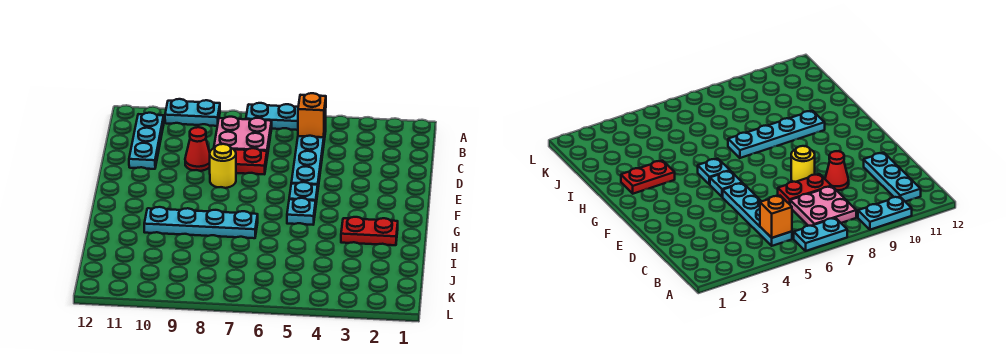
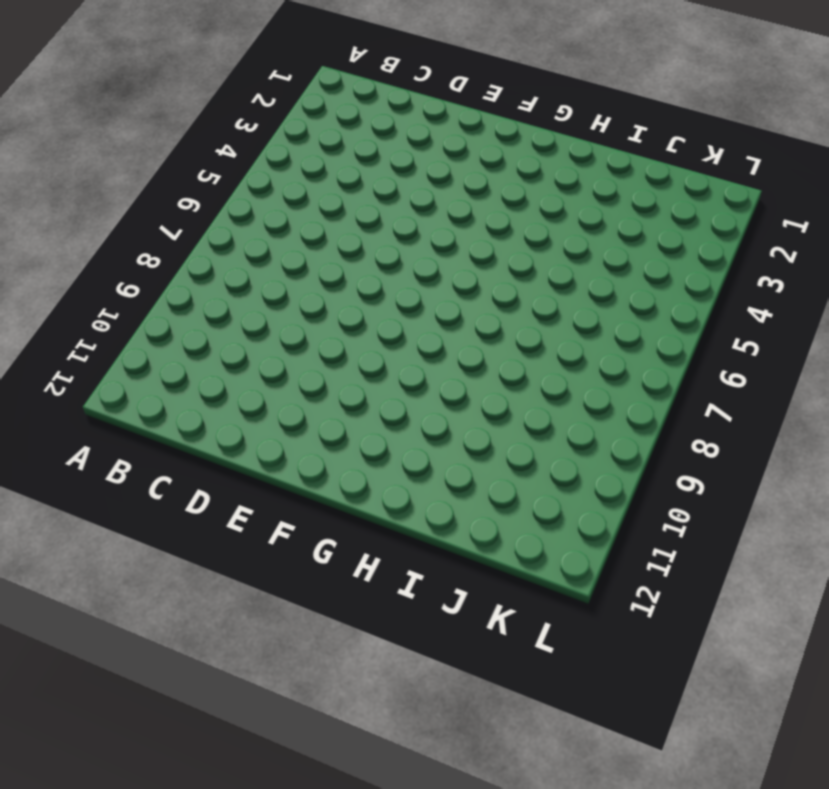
none -> cyan plate A6:A7 level 1
none -> cyan plate A9:A10 level 1
none -> cyan plate B5:E5 level 1

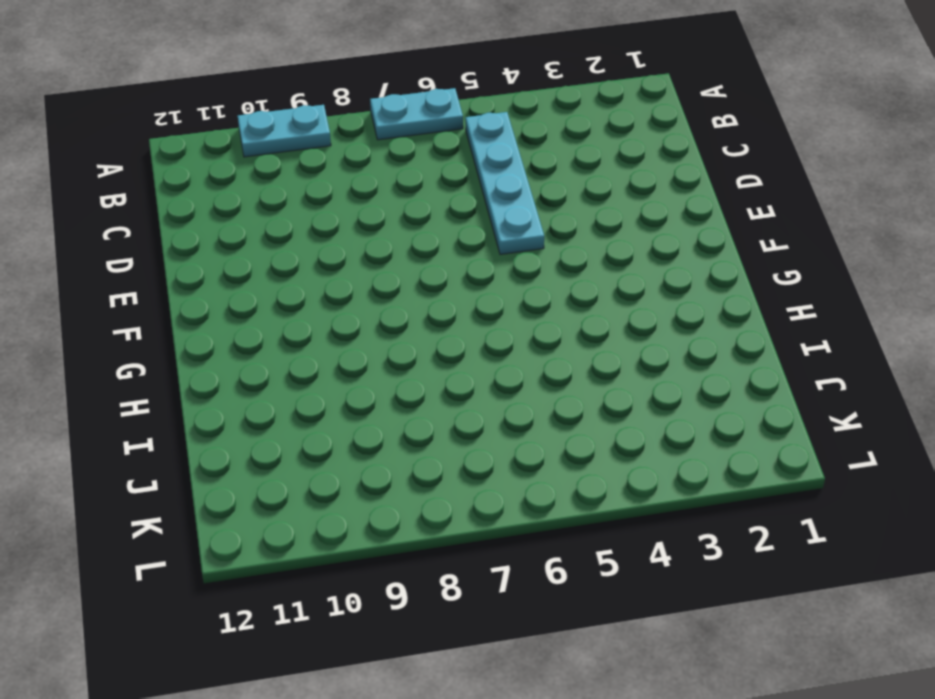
none -> pink plate B7:C8 level 1
none -> cyan plate B11:D11 level 1
none -> red plate D7:D8 level 1

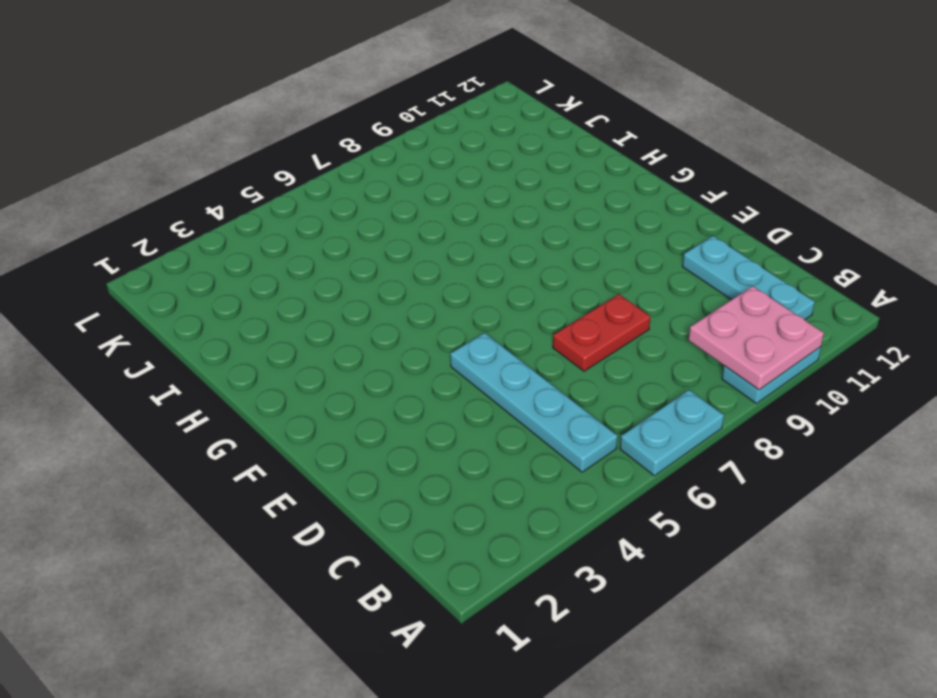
pink plate A9:B10 level 2 -> pink plate B7:C8 level 1
none -> red cone D9 level 1
none -> yellow round brick E8 level 1
none -> cyan plate F5 level 1

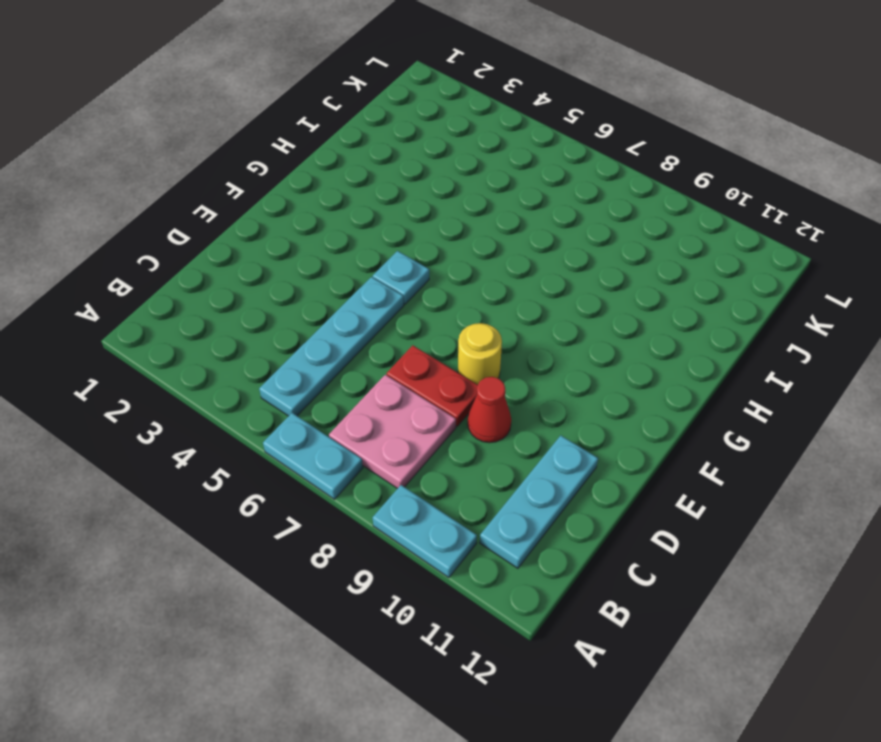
none -> cyan plate G5 level 1
none -> red plate H2:H3 level 1
none -> cyan plate H7:H10 level 1

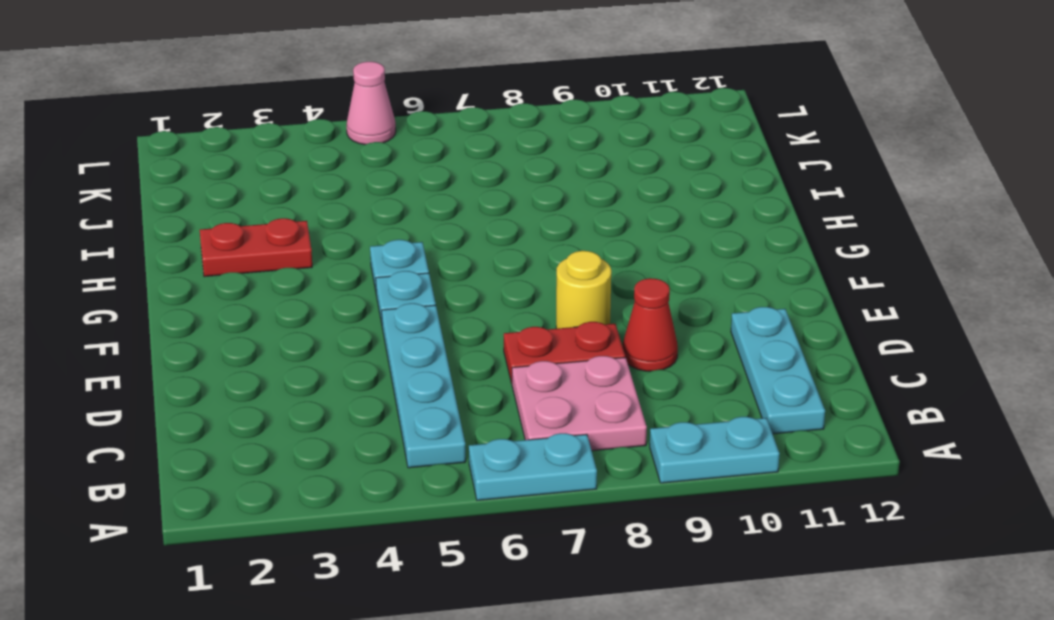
pink cone L5 level 1 -> none
none -> cyan plate H7:H10 level 1
none -> orange brick B5 level 2

